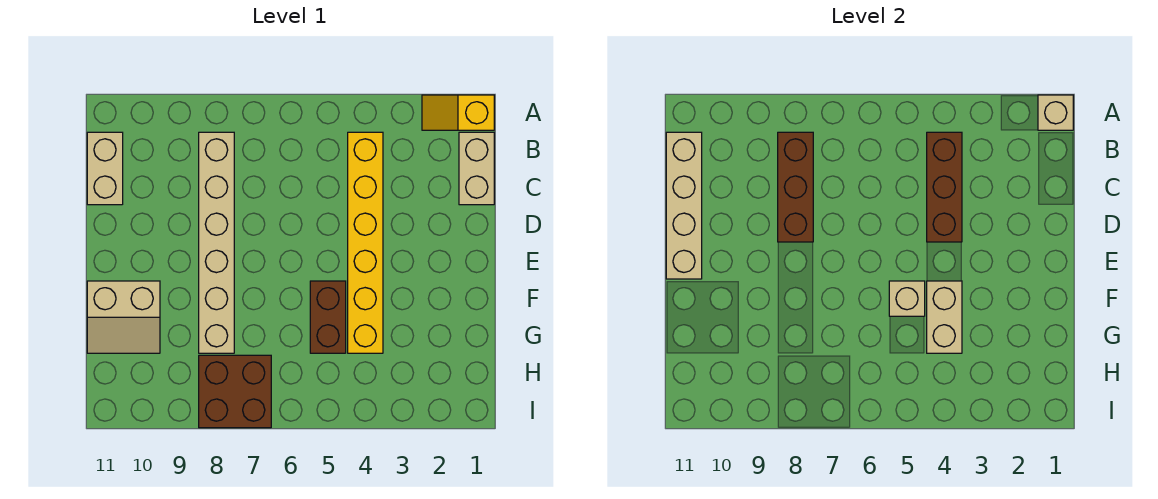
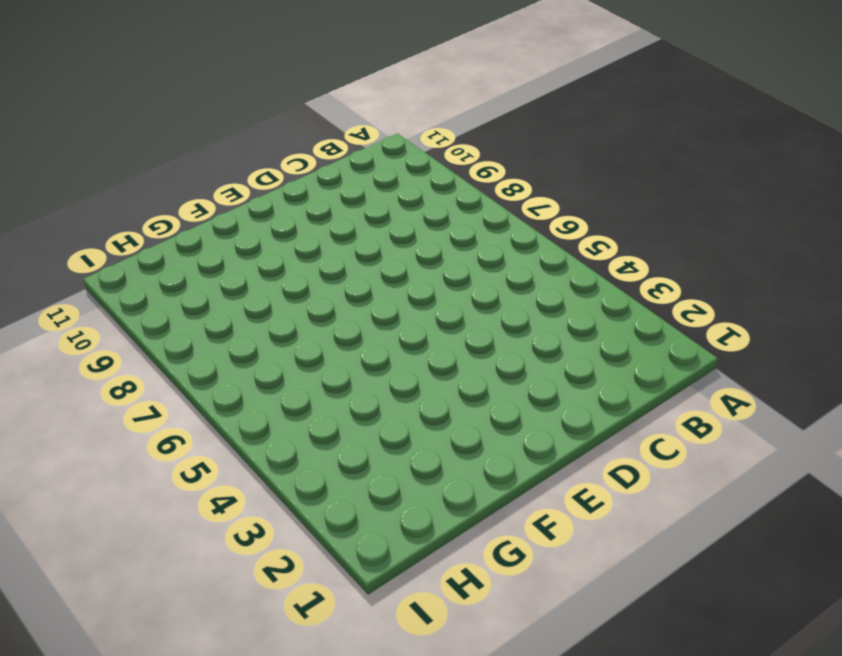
none -> yellow slope A1:A2 level 1 top 1
none -> tan brick B1:C1 level 1
none -> yellow brick B4:G4 level 1

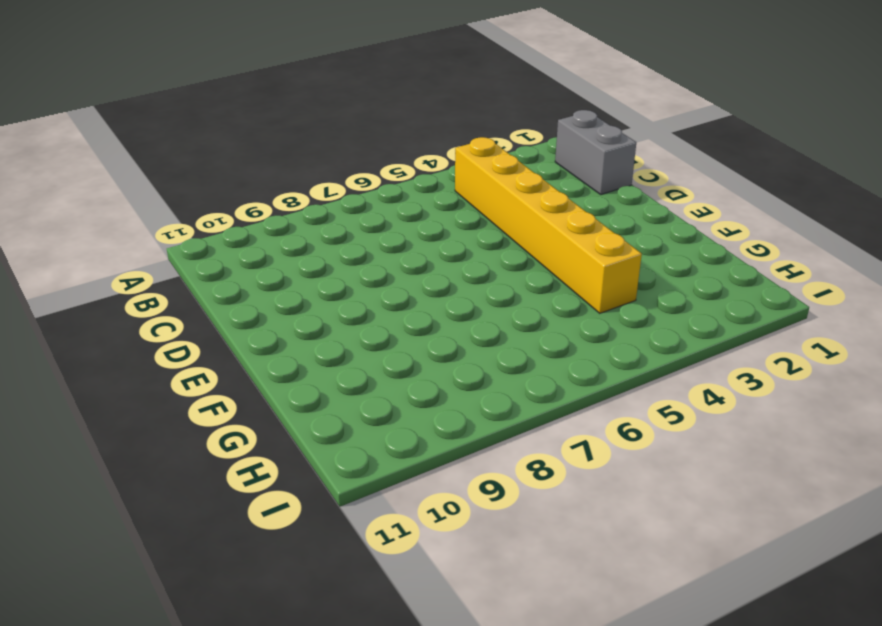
grey brick B1:C1 level 1 -> tan brick B1:C1 level 1
none -> yellow slope A1:A2 level 1 top 1
none -> tan brick B8:G8 level 1
none -> tan brick B11:C11 level 1

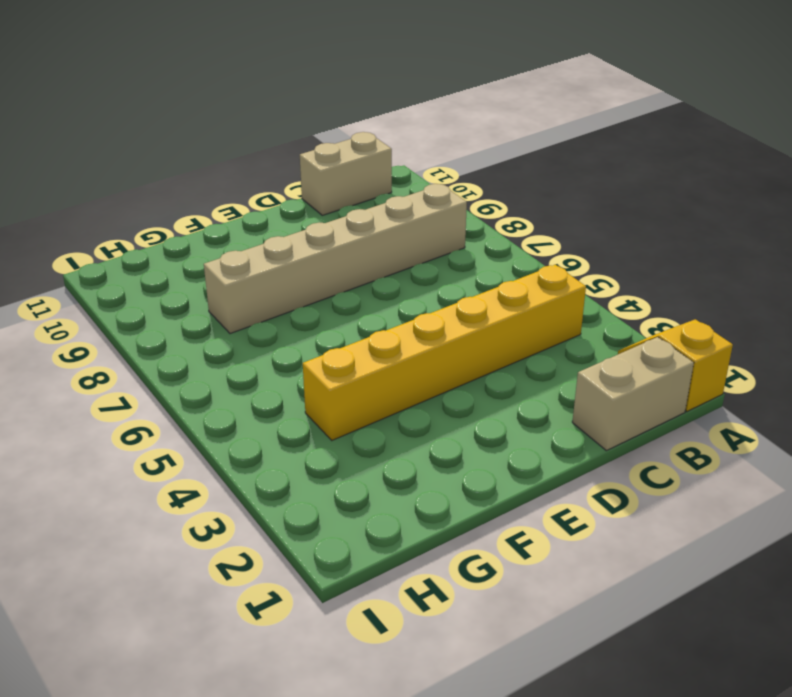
none -> brown brick F5:G5 level 1
none -> tan slope F10:G11 level 1 top F
none -> brown brick H7:I8 level 1

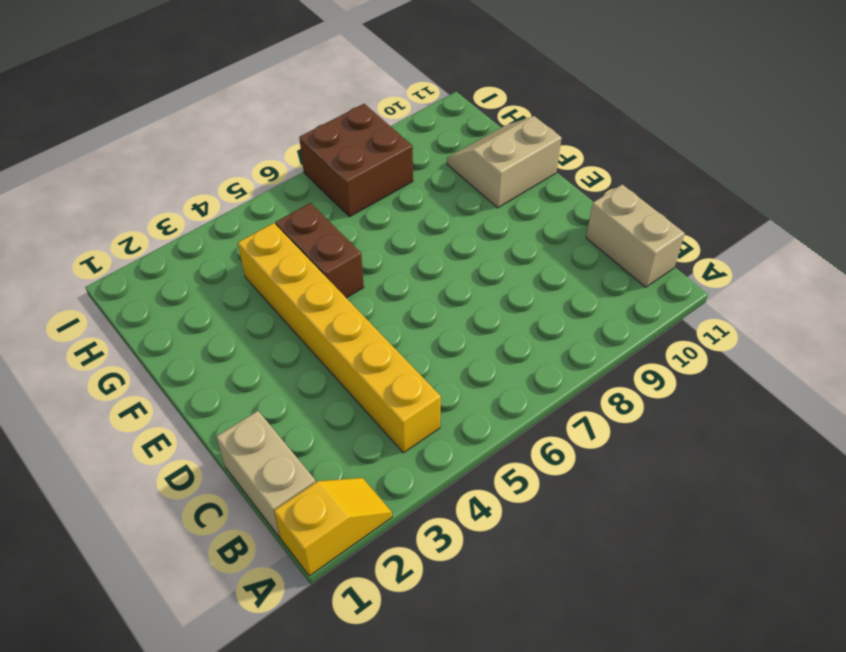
none -> tan brick B8:G8 level 1
none -> tan brick A1 level 2
none -> brown brick B4:D4 level 2

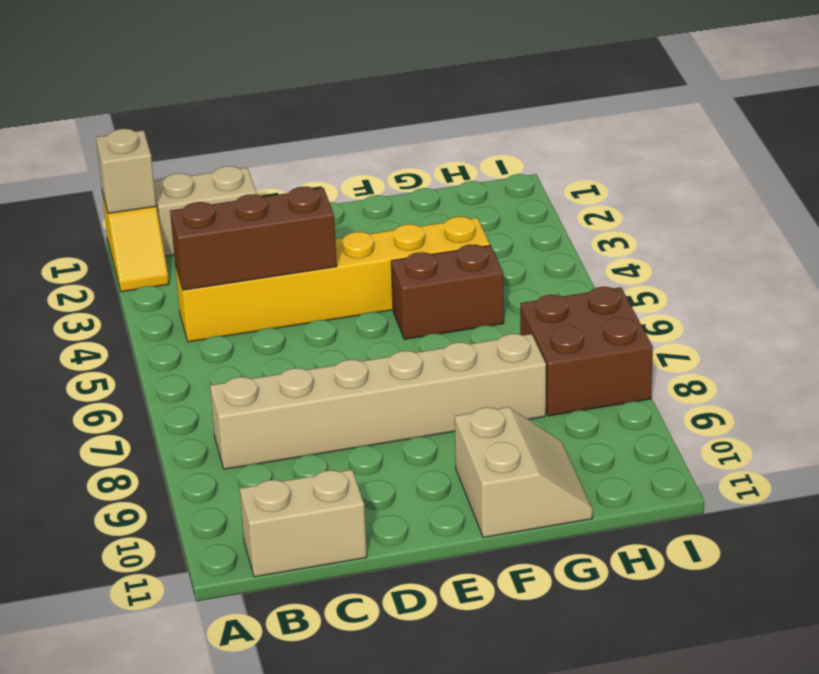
none -> brown brick B8:D8 level 2
none -> tan brick B11:E11 level 2
none -> tan brick F4:G4 level 2

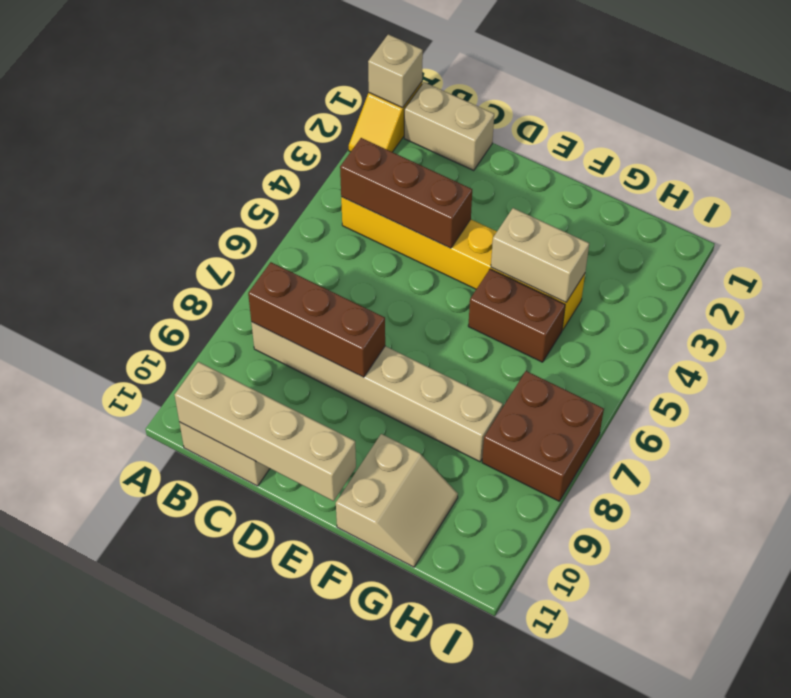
none -> tan brick F5 level 2

